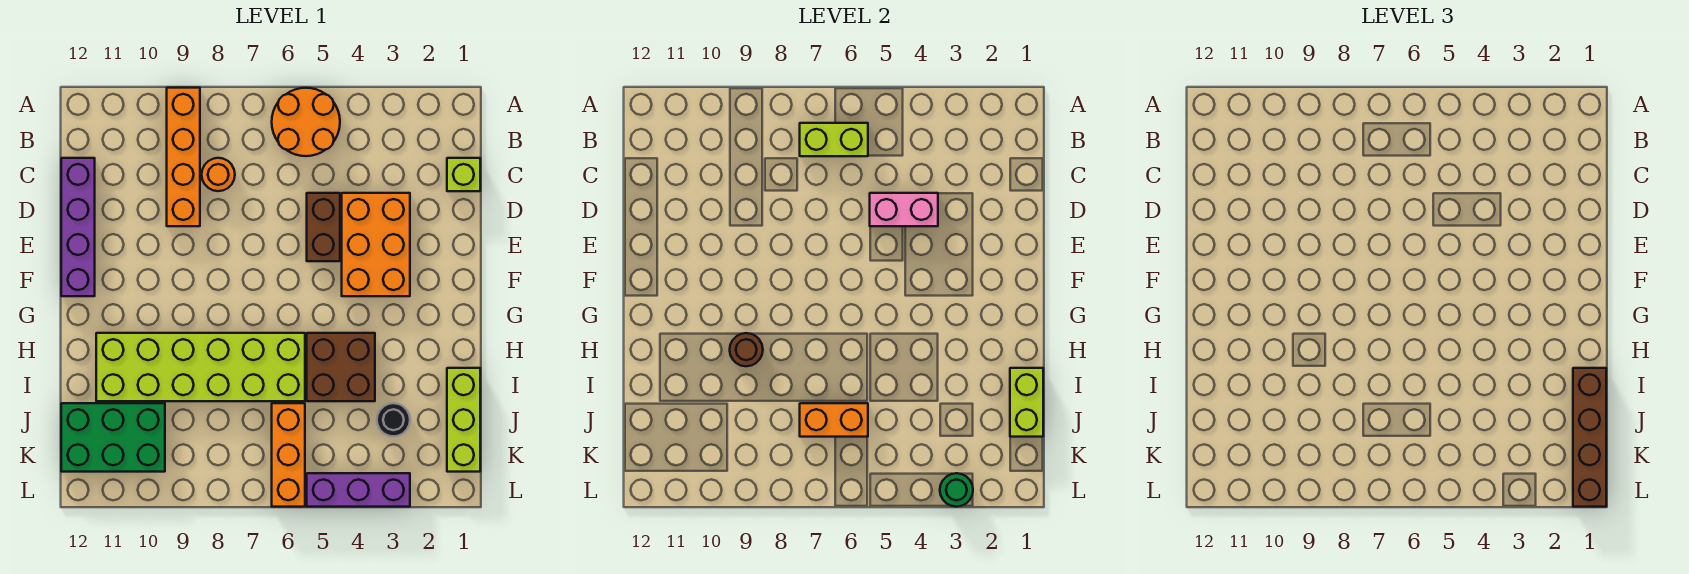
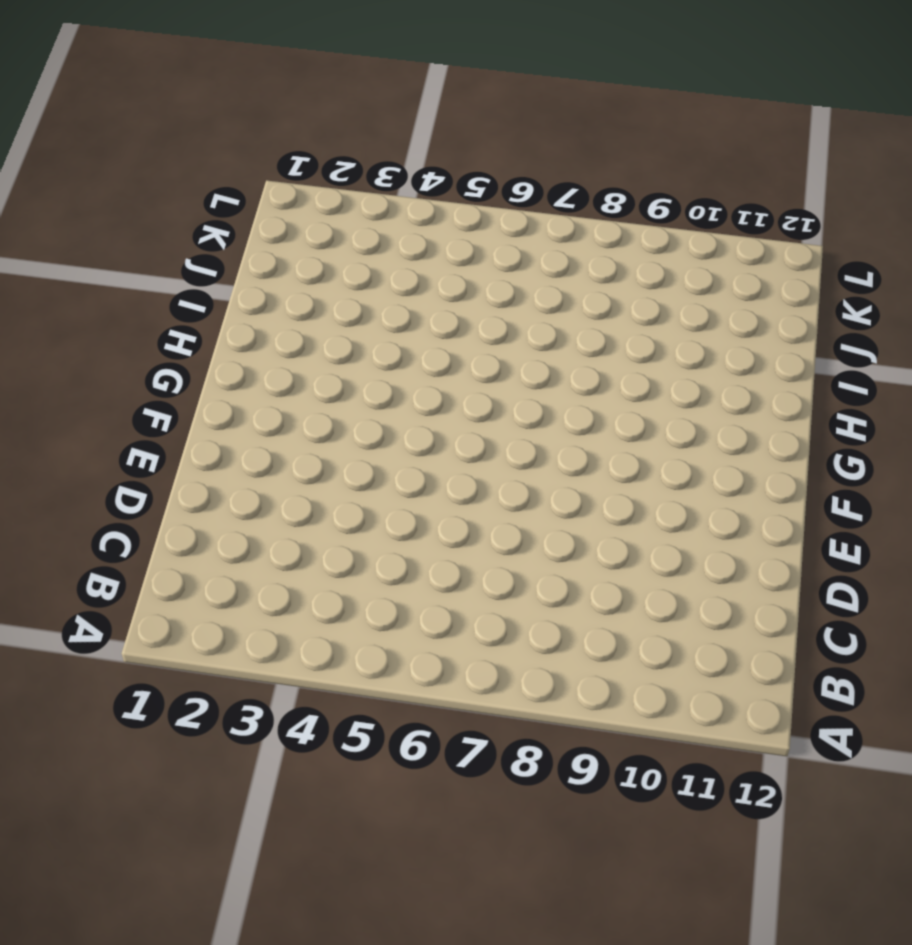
none -> orange round brick A5:B6 level 1
none -> orange brick A9:D9 level 1
none -> lime brick C1 level 1

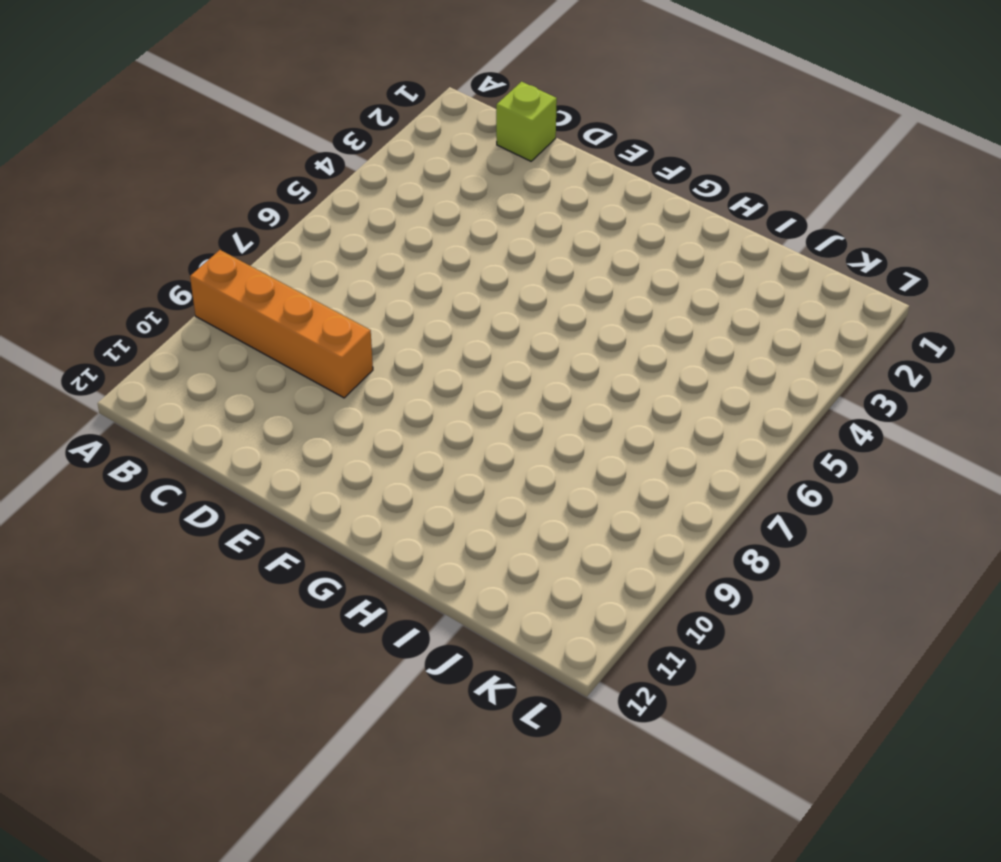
none -> orange round brick A5:B6 level 1
none -> orange round brick C8 level 1
none -> purple brick C12:F12 level 1

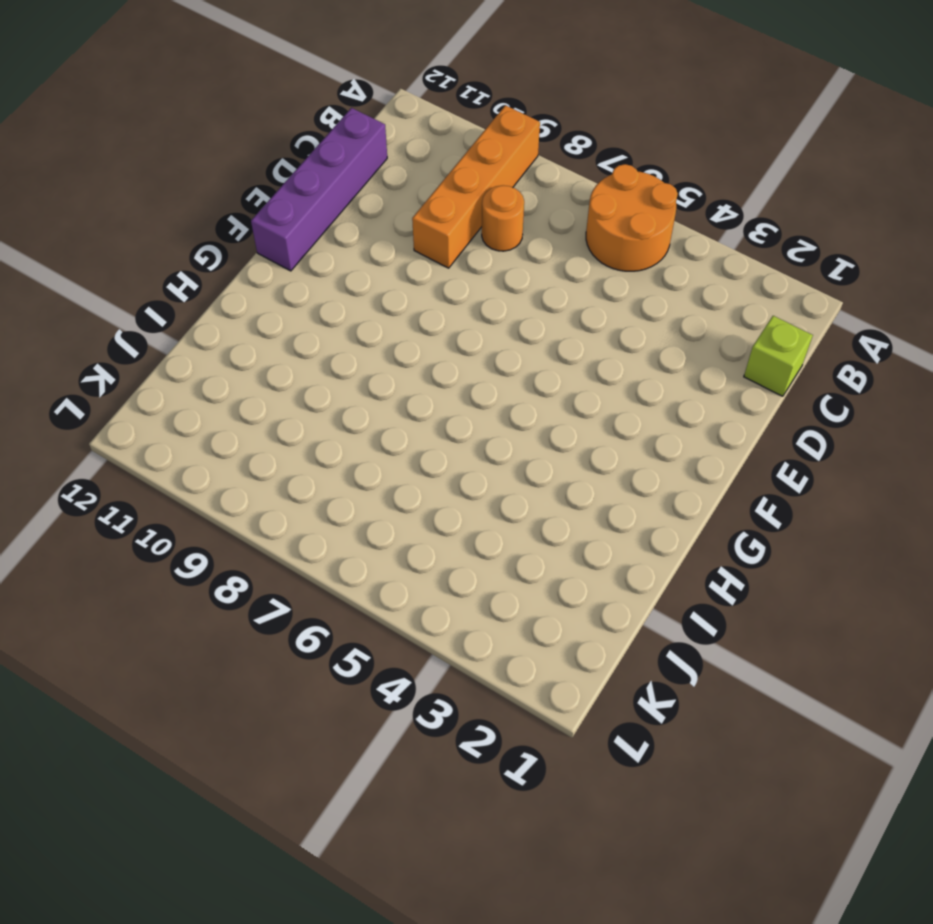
none -> orange brick D3:F4 level 1
none -> brown brick D5:E5 level 1
none -> brown brick H4:I5 level 1

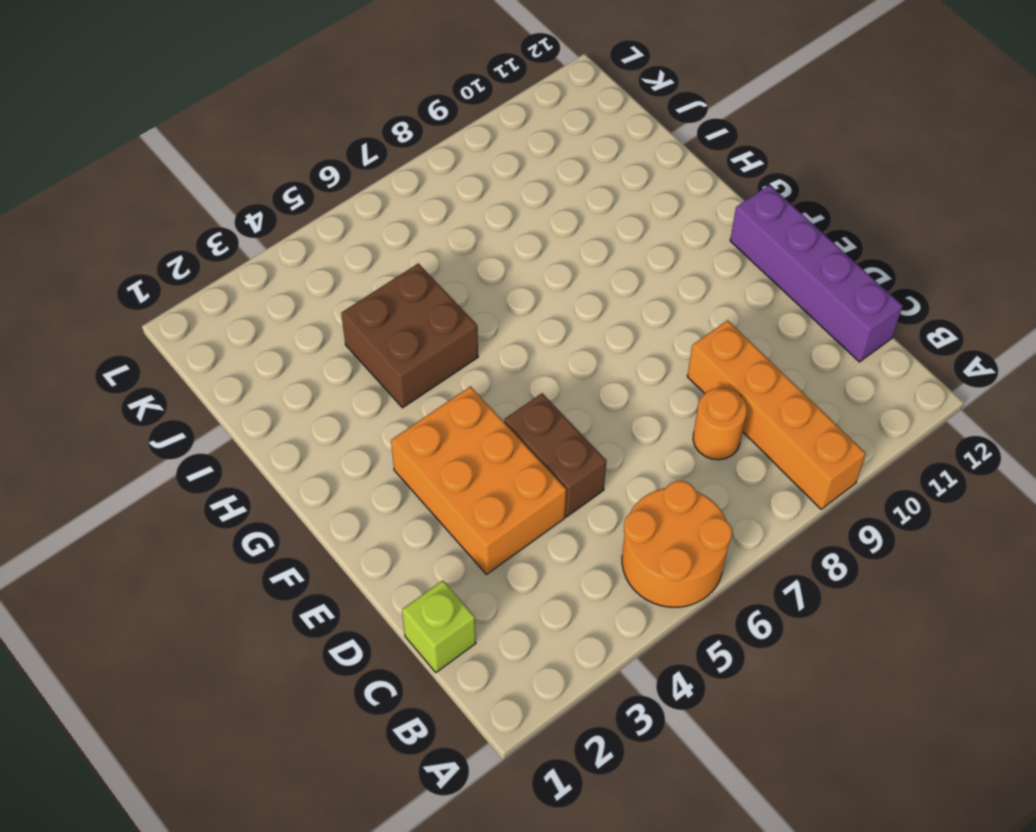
none -> lime brick H6:I11 level 1
none -> lime brick I1:K1 level 1
none -> black round brick J3 level 1

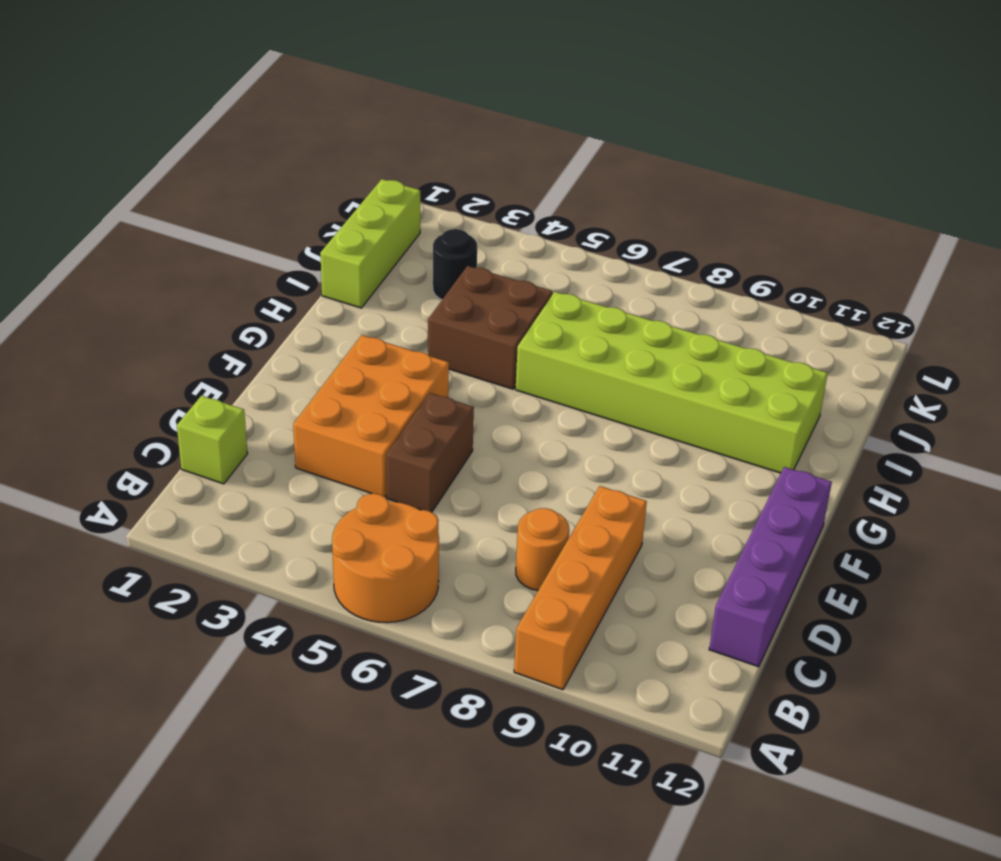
none -> orange brick J6:L6 level 1
none -> green brick J10:K12 level 1
none -> purple brick L3:L5 level 1

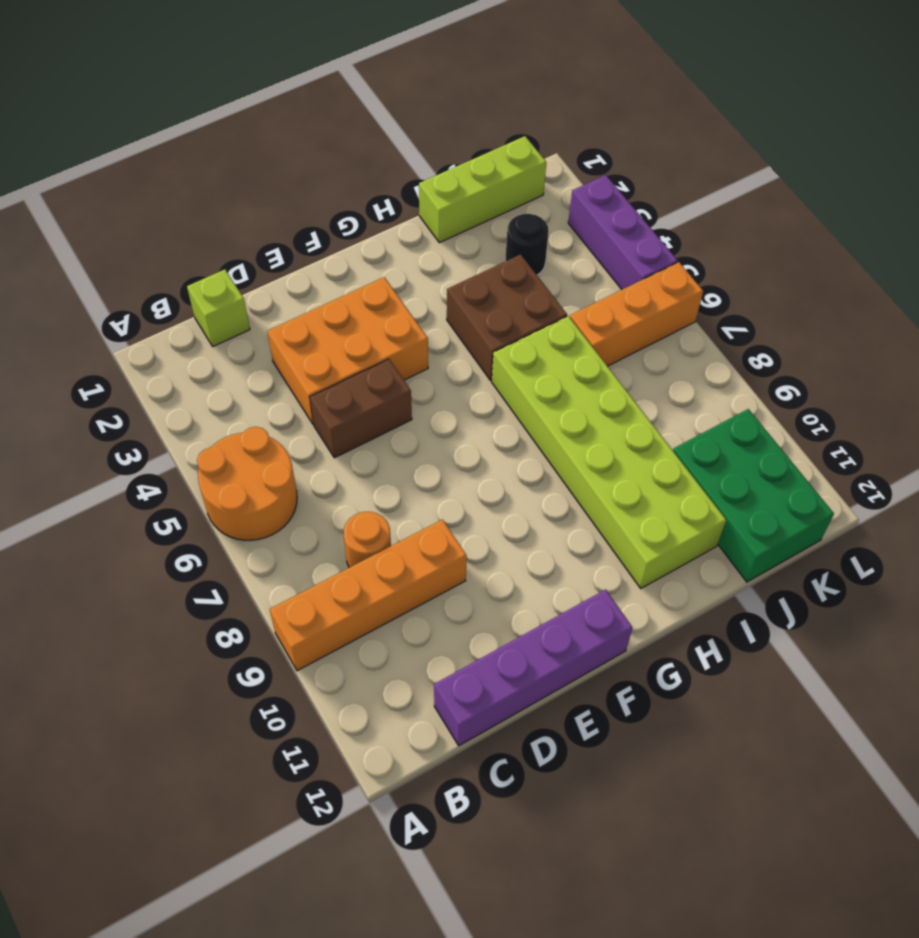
none -> lime brick B6:B7 level 2
none -> pink brick D4:D5 level 2
none -> brown round brick H9 level 2

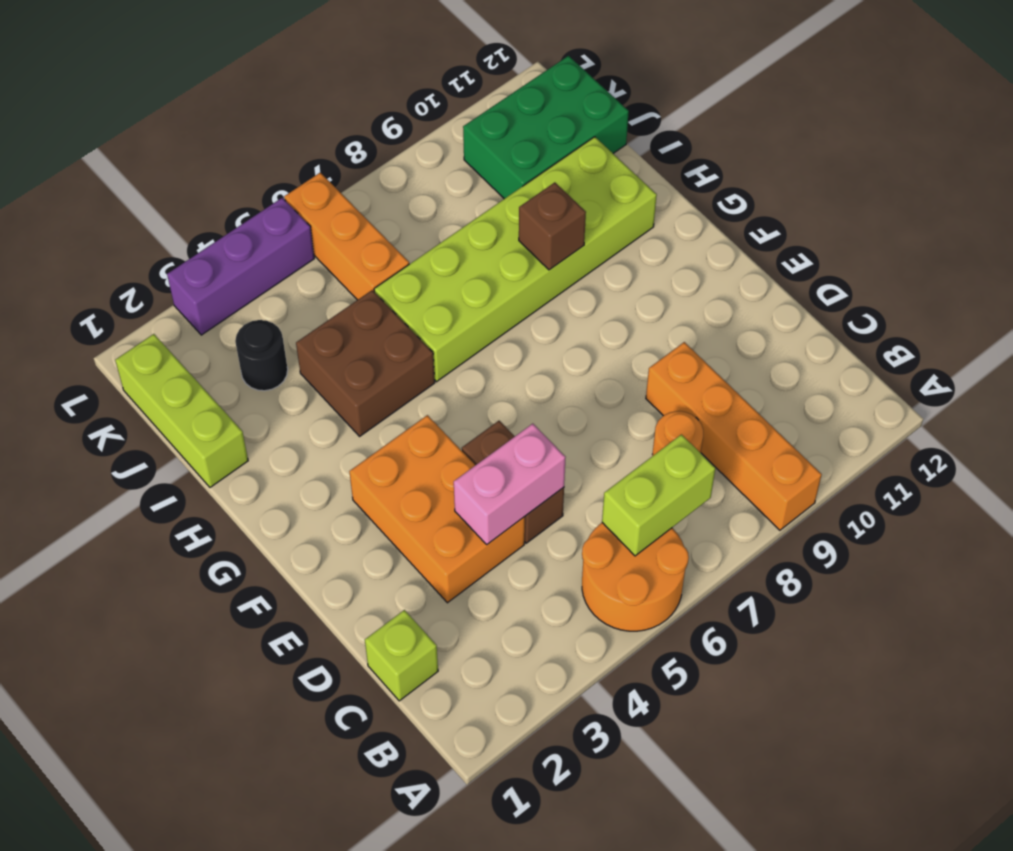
brown brick H9 level 2 -> brown round brick H9 level 2
none -> purple brick C12:F12 level 1
none -> lime brick I1:J1 level 2
none -> orange brick J6:J7 level 2

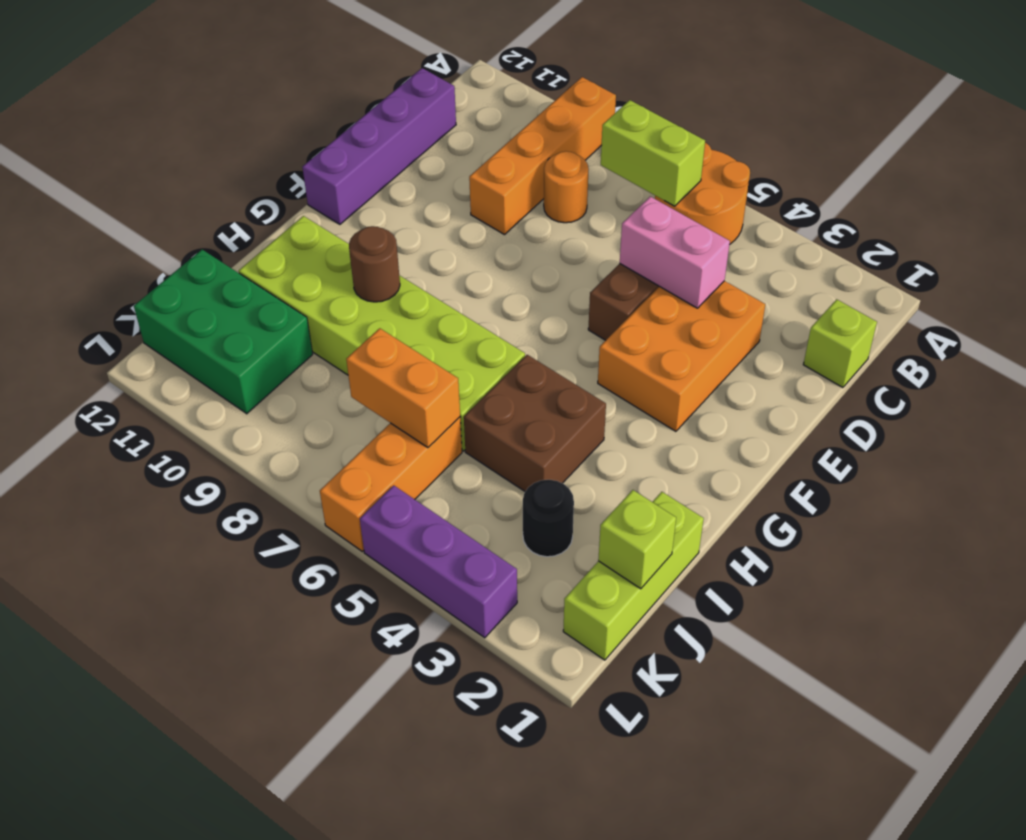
lime brick J1 level 2 -> lime brick I1:J1 level 2
none -> green round brick L3 level 2
none -> brown brick I1:L1 level 3

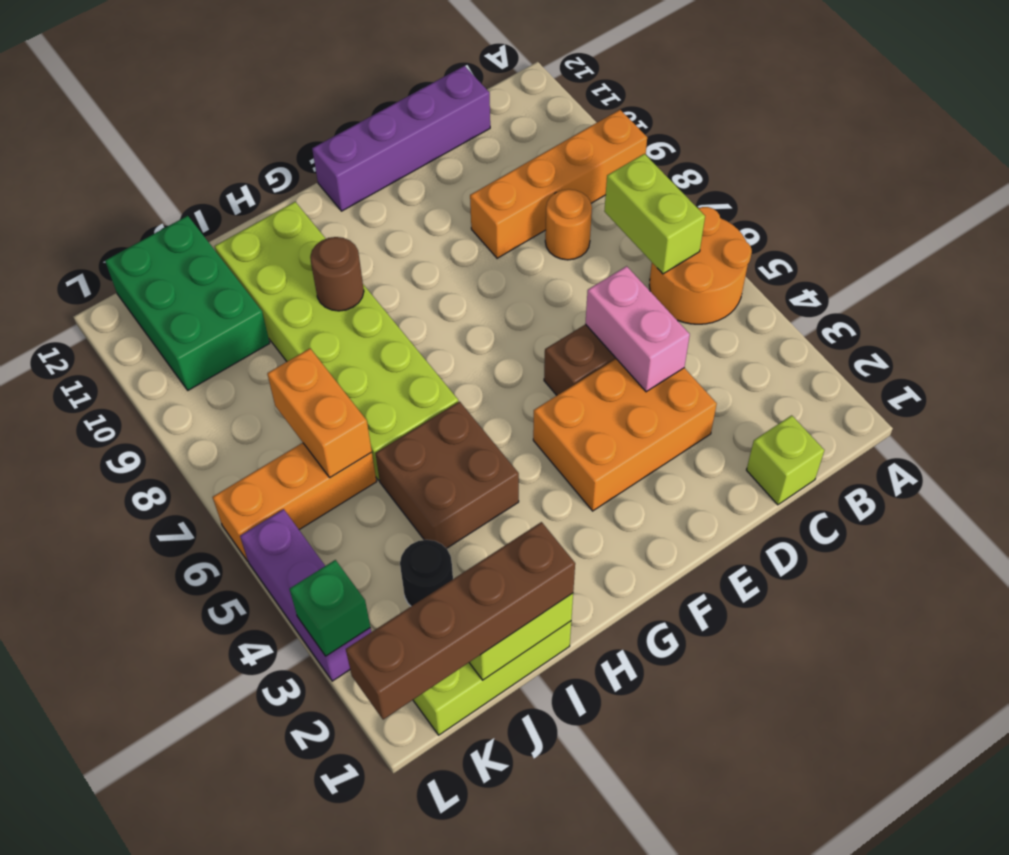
green brick L3 level 2 -> green round brick L3 level 2

